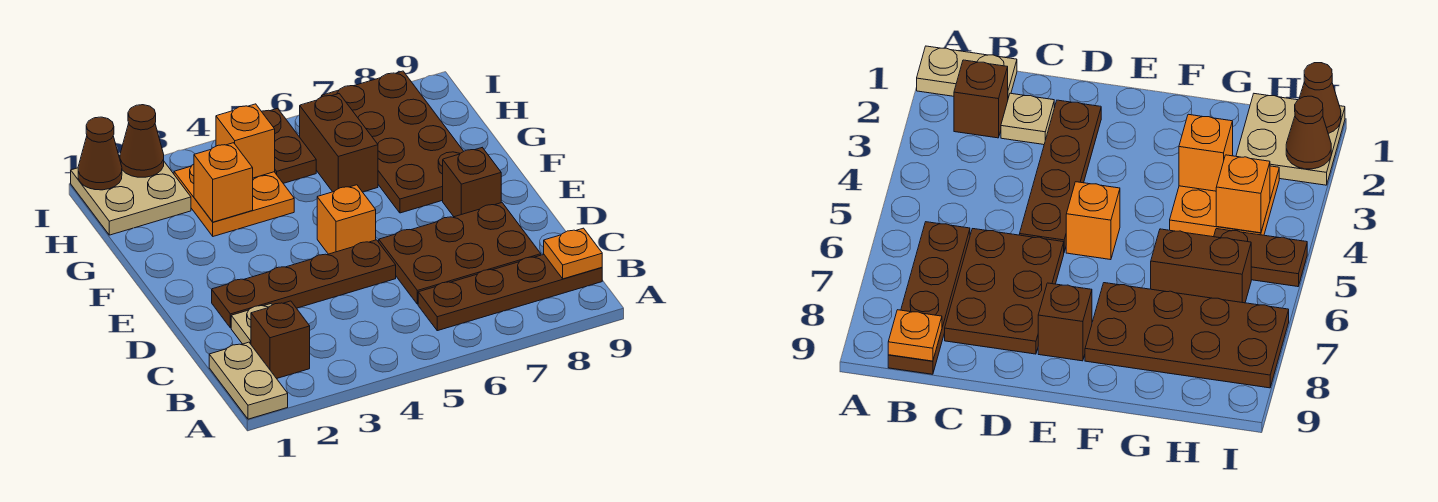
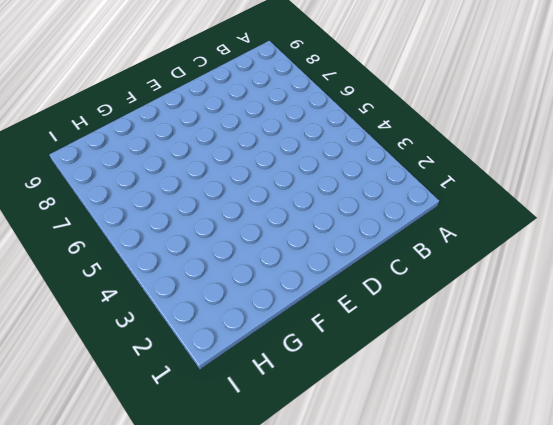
none -> tan plate A1:B1 level 1
none -> brown brick B2 level 1
none -> brown plate B6:B9 level 1

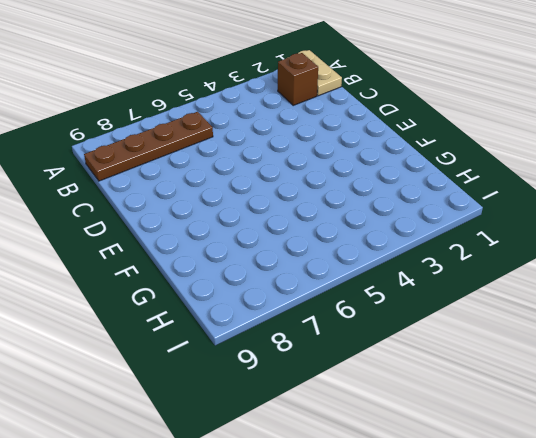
none -> tan plate C2 level 1
none -> brown plate C6:D8 level 1
none -> brown plate D2:D5 level 1

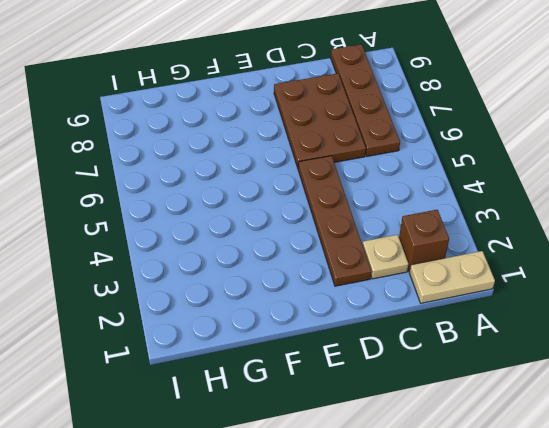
none -> orange brick E5 level 1
none -> brown brick E8 level 1
none -> brown plate F7:I8 level 1

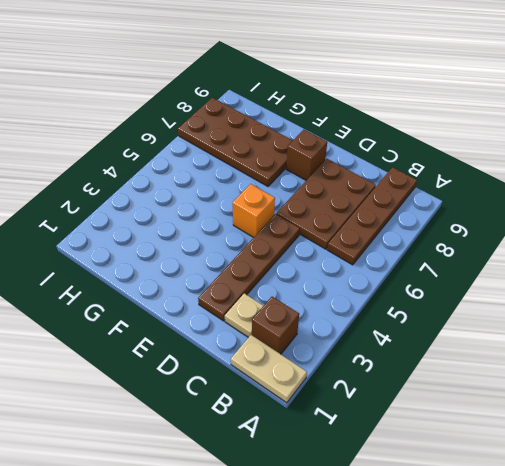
none -> orange plate G3:H4 level 1
none -> brown brick G6:H6 level 1
none -> tan plate H1:I2 level 1

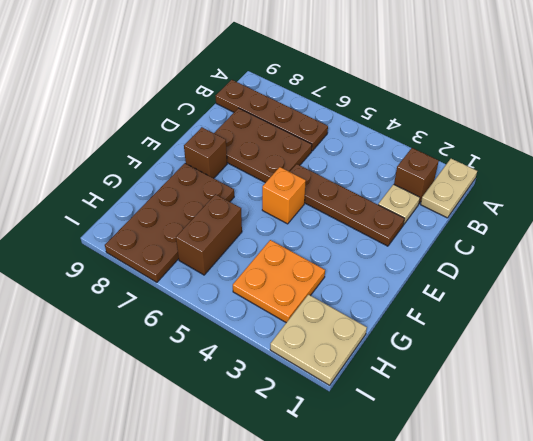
none -> brown plate H5:I5 level 1
none -> orange plate B9 level 2
none -> orange brick G3 level 2

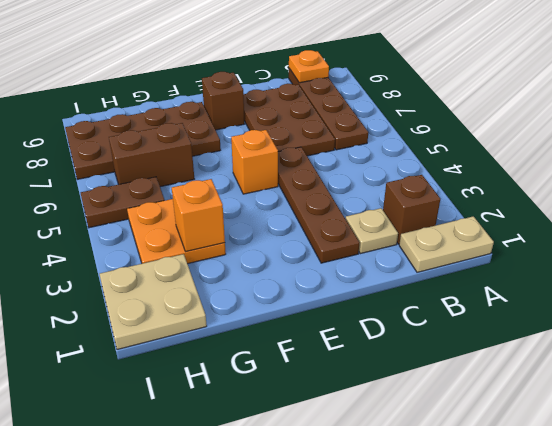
none -> orange brick H4 level 2
none -> brown cone I1 level 2
none -> brown cone I2 level 2

